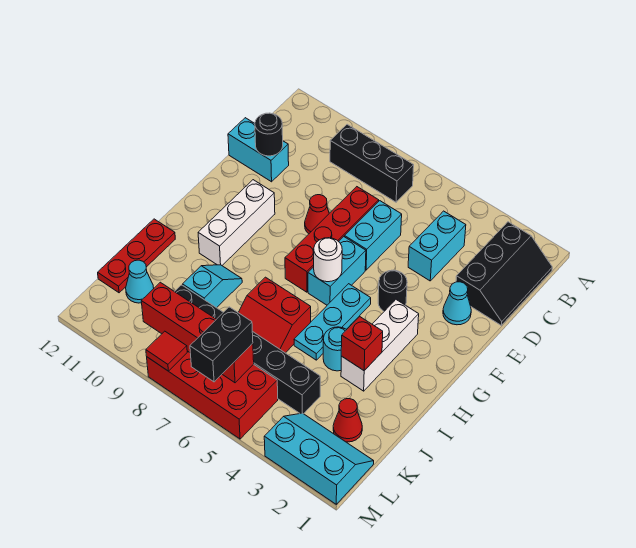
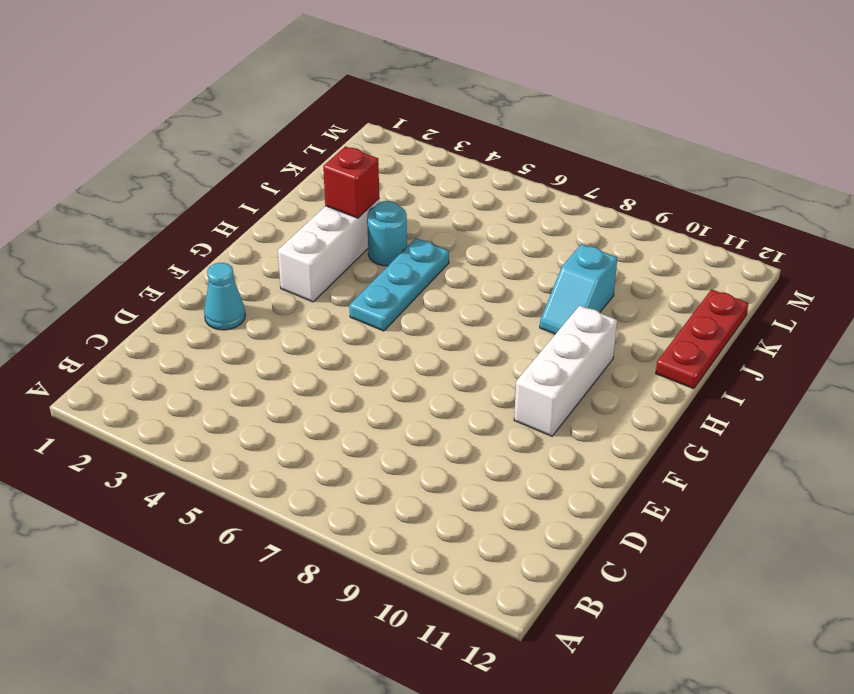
none -> black slope B1:D2 level 1 top 2
none -> black brick B7:B9 level 1
none -> cyan brick C4:D4 level 1

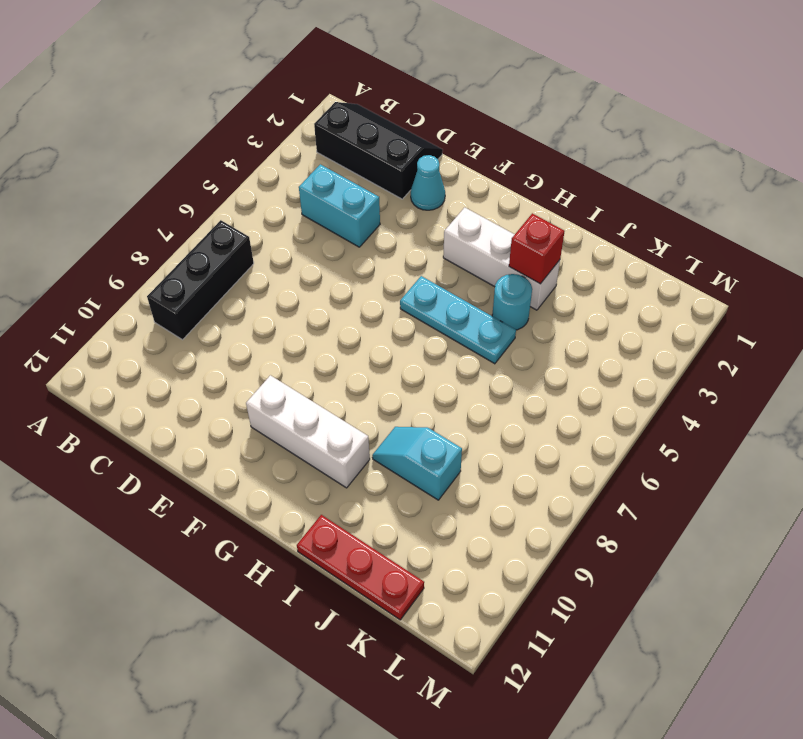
none -> cyan brick D6:E6 level 1
none -> red brick D7:G7 level 1
none -> cyan brick D11:D12 level 1

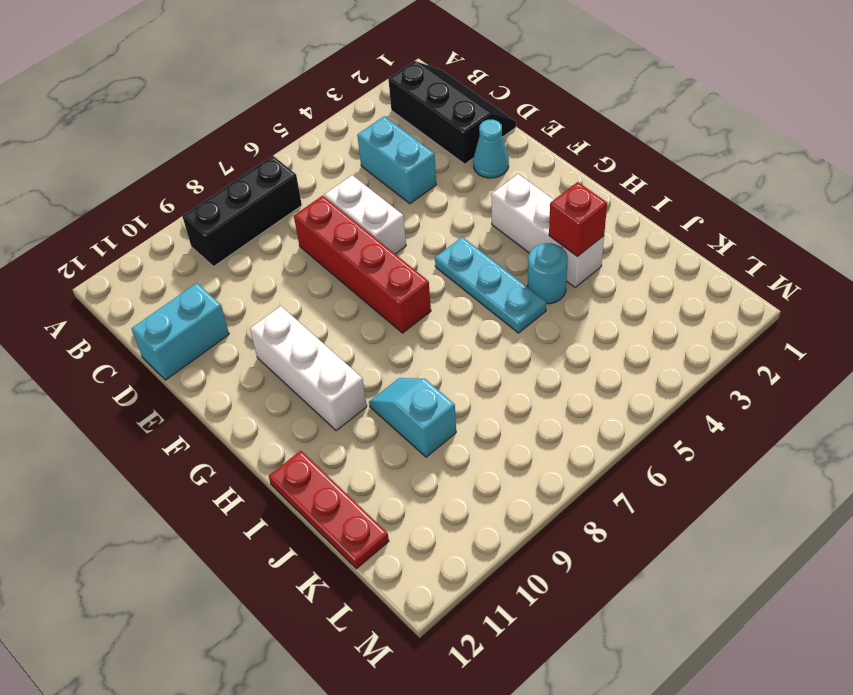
white brick D6:E6 level 1 -> cyan brick D6:E6 level 1
none -> red cone E8 level 1
none -> black round brick F4 level 1
none -> cyan brick F6:G6 level 1

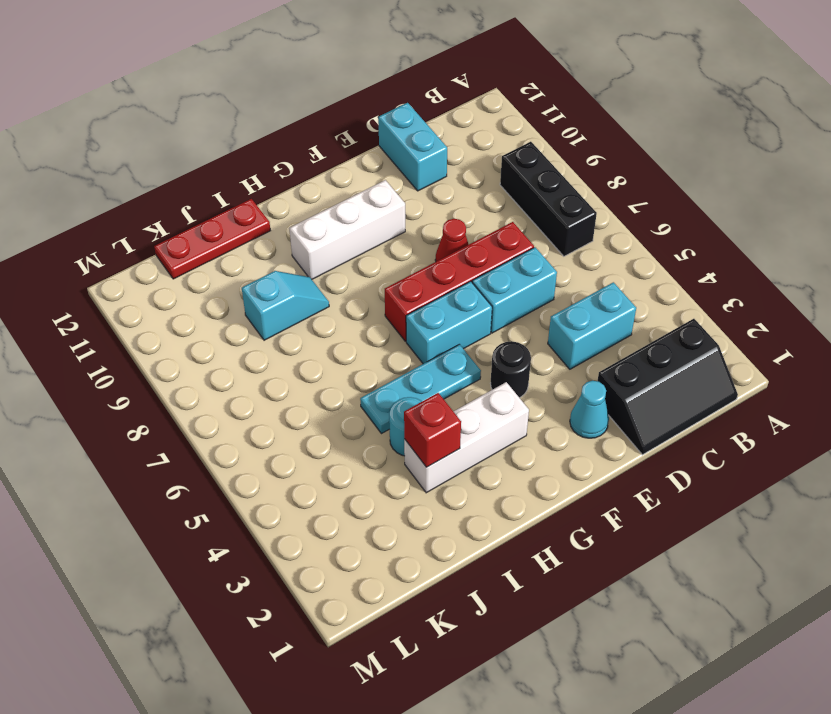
none -> red slope I6:J7 level 1 top I
none -> red cone K2 level 1
none -> black brick K4:K9 level 1

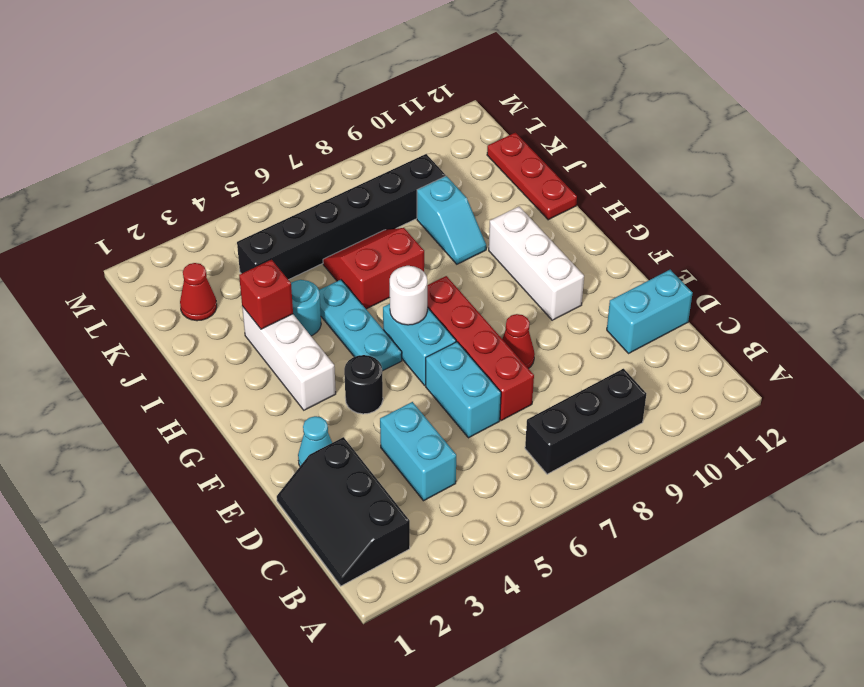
none -> cyan cone K11 level 1
none -> cyan slope L1:M3 level 1 top M
none -> red brick L5:M8 level 1

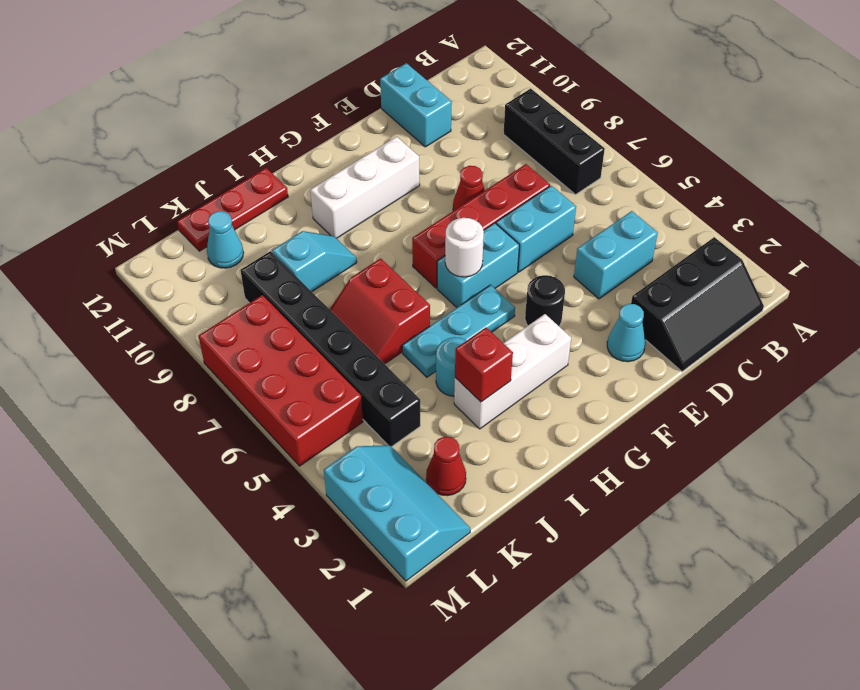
none -> black round brick D11 level 2
none -> red brick L6:L9 level 2
none -> red tile M8 level 2

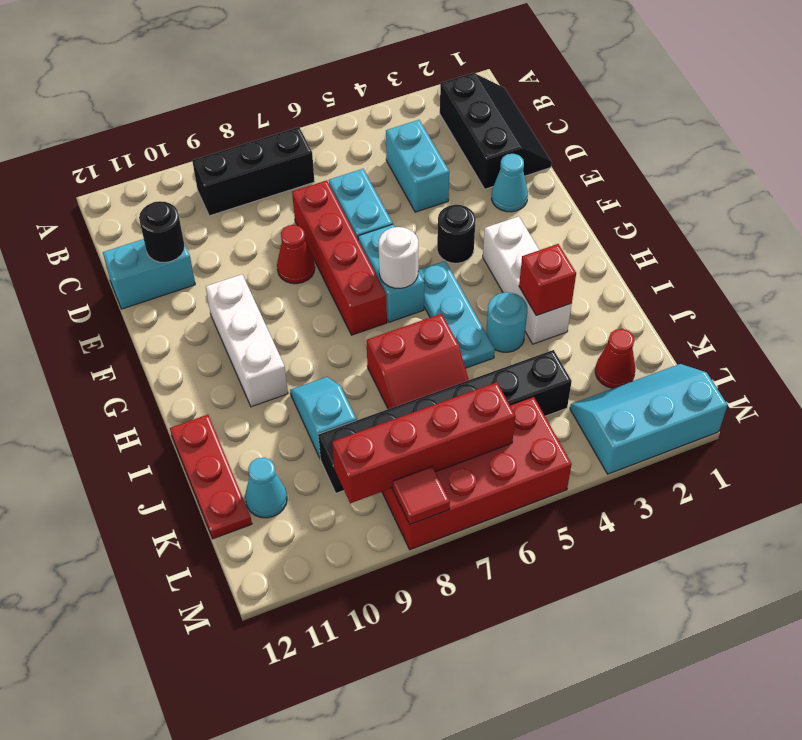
none -> black brick L6:M6 level 3

